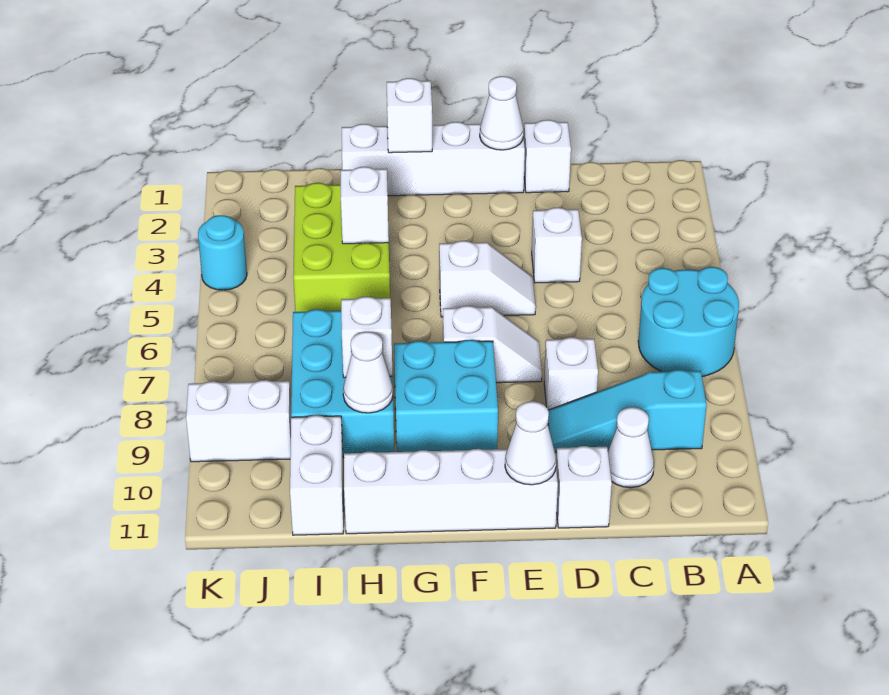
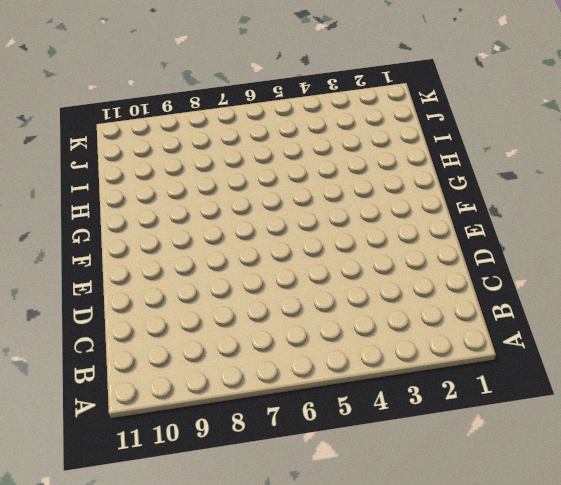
none -> cyan round brick A6:B7 level 1
none -> cyan slope B9:D9 level 1 top B
none -> white cone C10 level 1

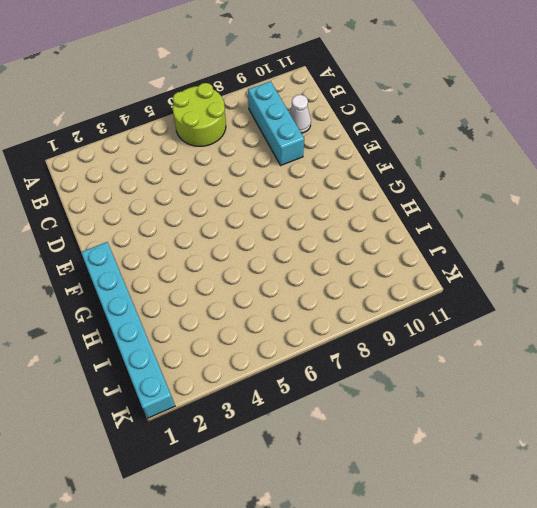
lime round brick A6:B7 level 1 -> cyan round brick A6:B7 level 1
cyan brick B9:D9 level 1 -> cyan slope B9:D9 level 1 top B
cyan brick F1:K1 level 1 -> white brick E1:H1 level 1
none -> white brick D1 level 1
none -> white brick D4 level 1
none -> white brick D8 level 1

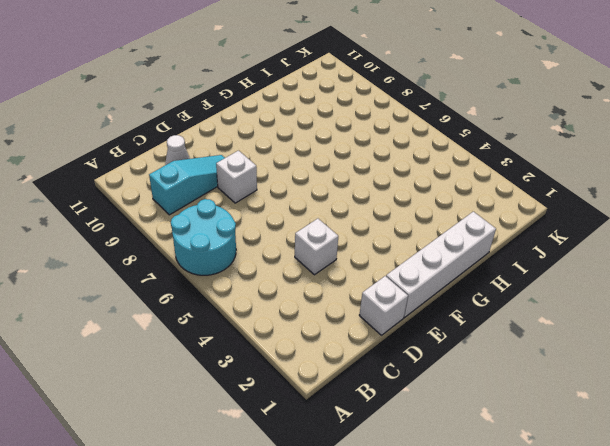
none -> white brick D11 level 1
none -> white slope E5:F5 level 1 top F
none -> white slope E7:F7 level 1 top F

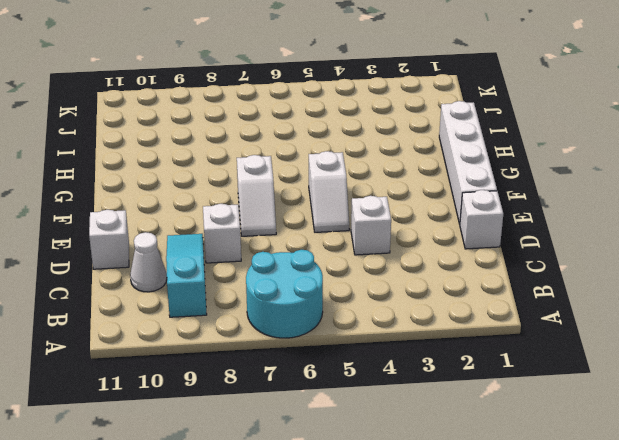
none -> white brick E11:H11 level 1
none -> cyan brick F8:G9 level 1
none -> lime brick H3:I5 level 1

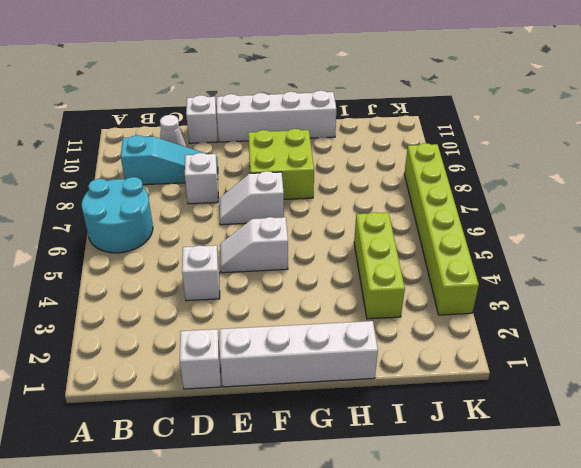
lime brick F8:G9 level 1 -> cyan brick F8:G9 level 1
lime brick I3:I5 level 1 -> lime brick H3:I5 level 1
lime brick K3:K8 level 1 -> cyan round brick K4 level 1
none -> cyan brick H7:I9 level 1
none -> white brick I10:I11 level 1
none -> white brick J9:K9 level 1

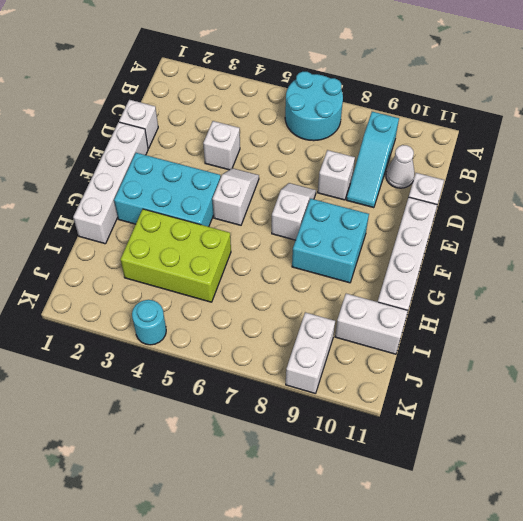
cyan brick F2:G4 level 1 -> cyan brick H7:I9 level 1
none -> white cone E1 level 2
none -> white cone E11 level 2
none -> white brick G1 level 2

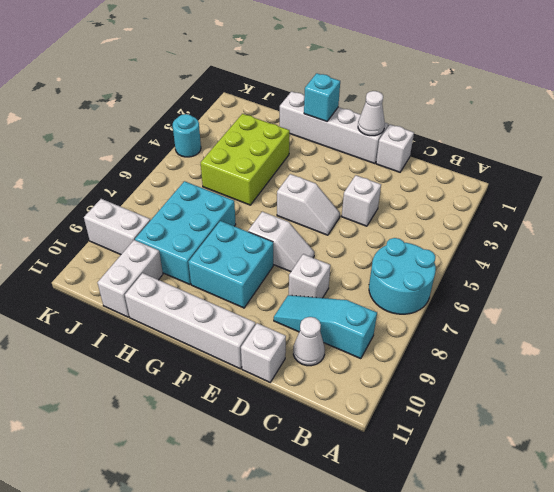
cyan brick G1 level 2 -> white brick G1 level 2
none -> white cone E11 level 2
none -> white brick H4 level 2
none -> white brick H8 level 2

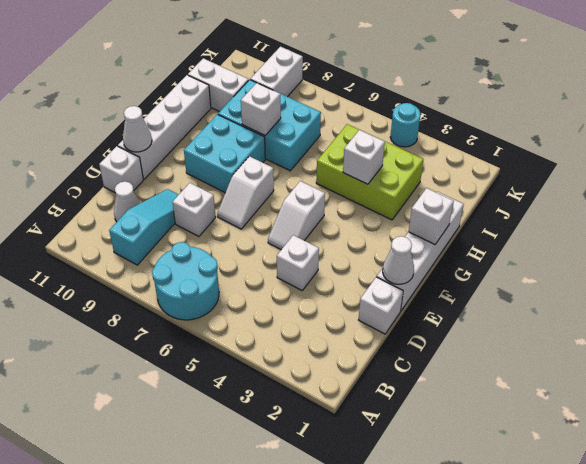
none -> white cone H9 level 2

